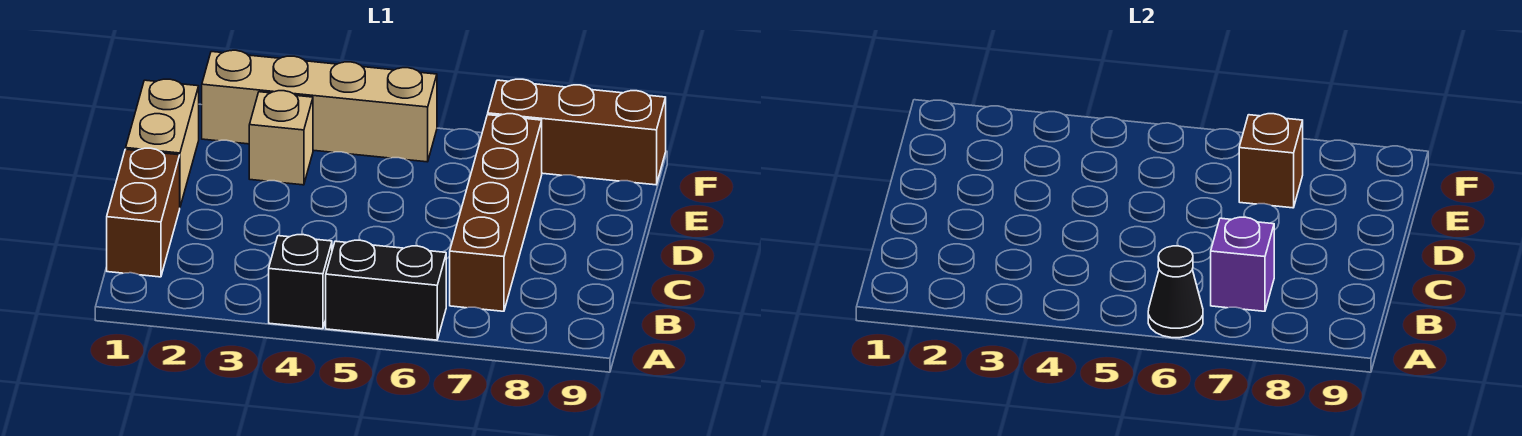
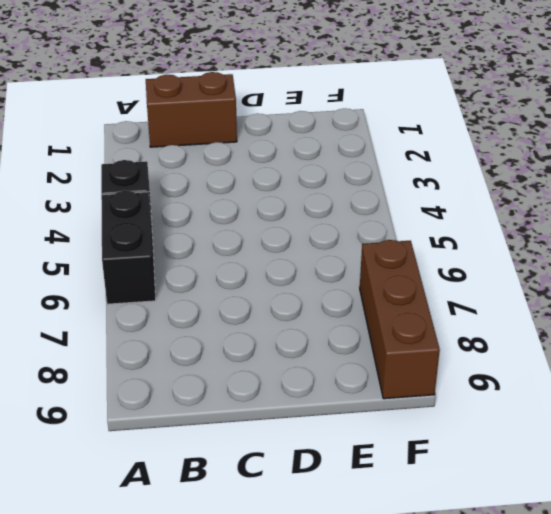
none -> brown brick B7:E7 level 1
none -> tan brick D1:E1 level 1

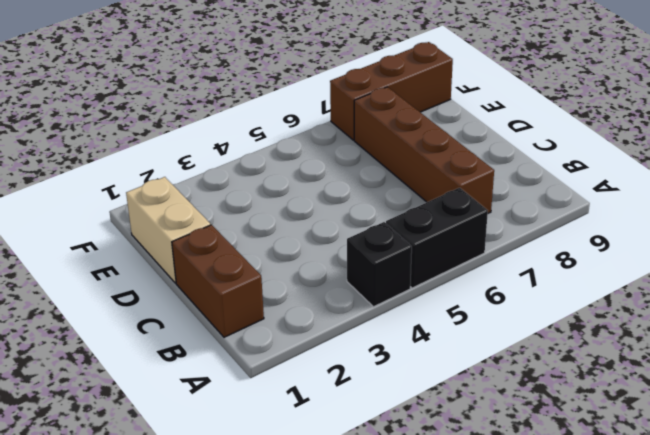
none -> tan brick E3 level 1
none -> tan brick F2:F5 level 1

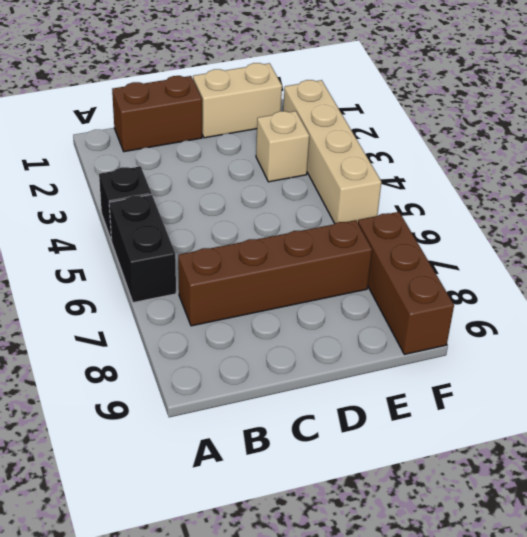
none -> black cone A6 level 2
none -> purple brick B7 level 2

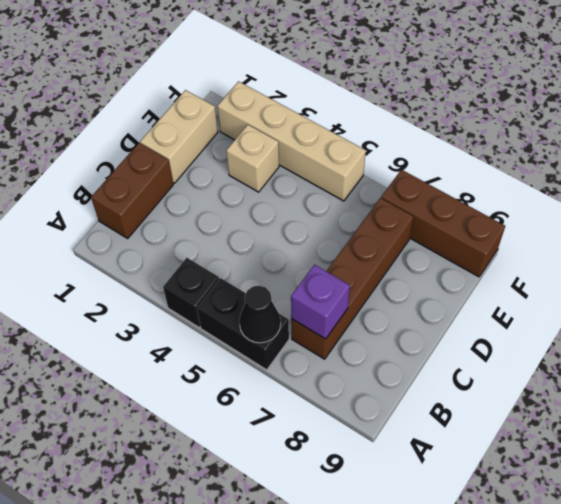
none -> brown brick E7 level 2

